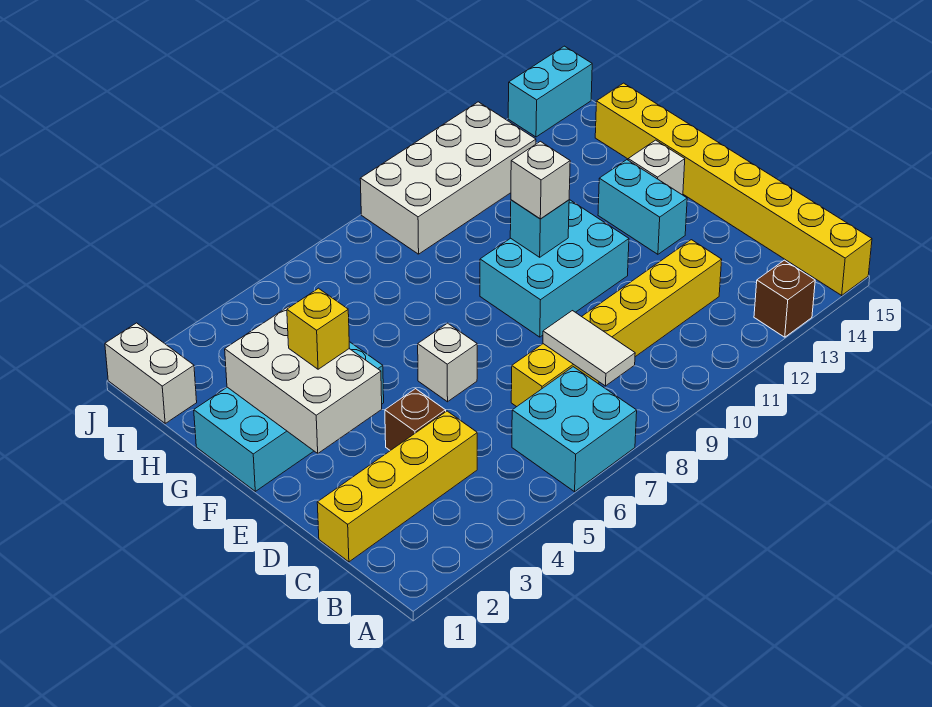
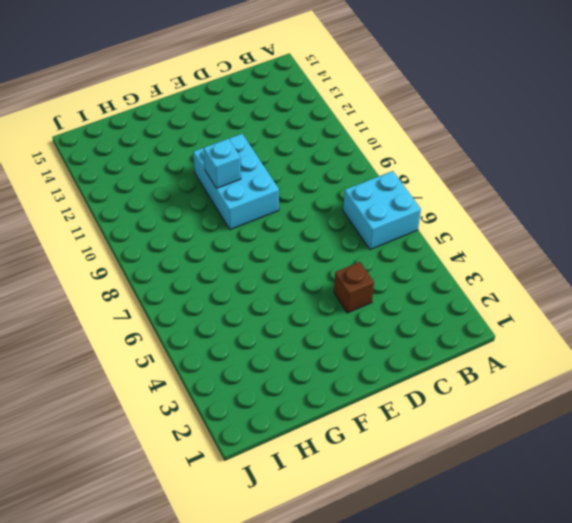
none -> brown brick A13 level 1
none -> yellow brick A15:H15 level 1
none -> yellow brick C1:C4 level 1

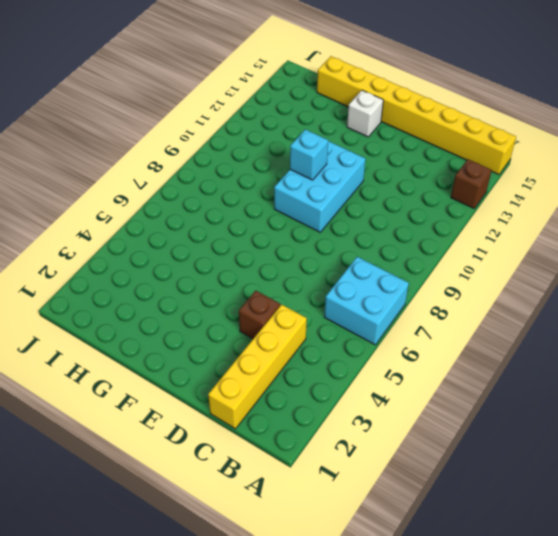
none -> yellow brick C7:C12 level 1
none -> white brick E6 level 1
none -> cyan brick E13:F13 level 1

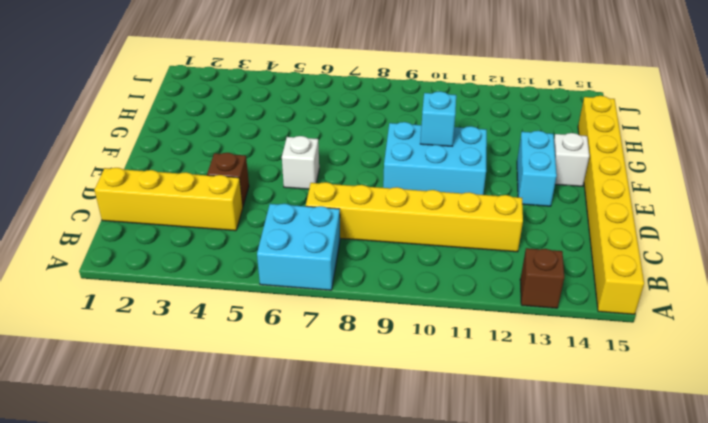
none -> cyan brick F1:G4 level 1
none -> white brick I1:J1 level 1
none -> white brick I9:J12 level 1

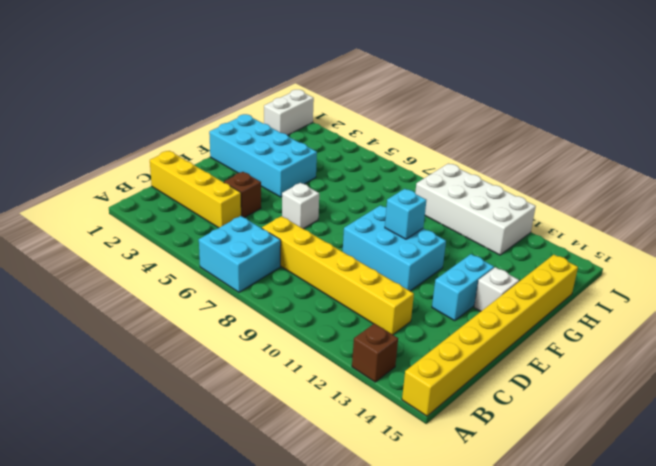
none -> cyan brick J14:J15 level 1
none -> white tile B8:C8 level 2
none -> white brick E2:G3 level 2

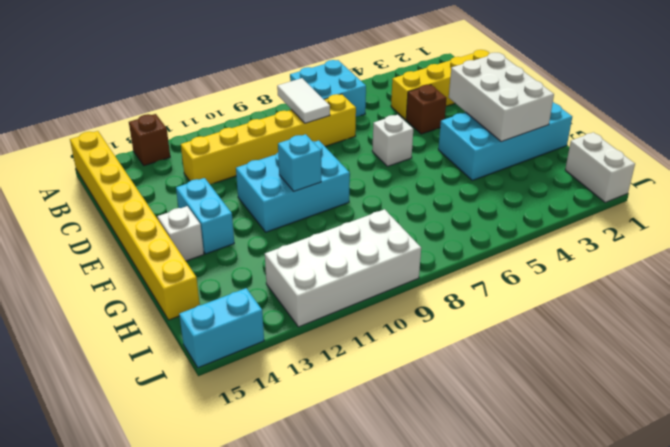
none -> yellow brick F3 level 3
none -> white brick F10 level 3

